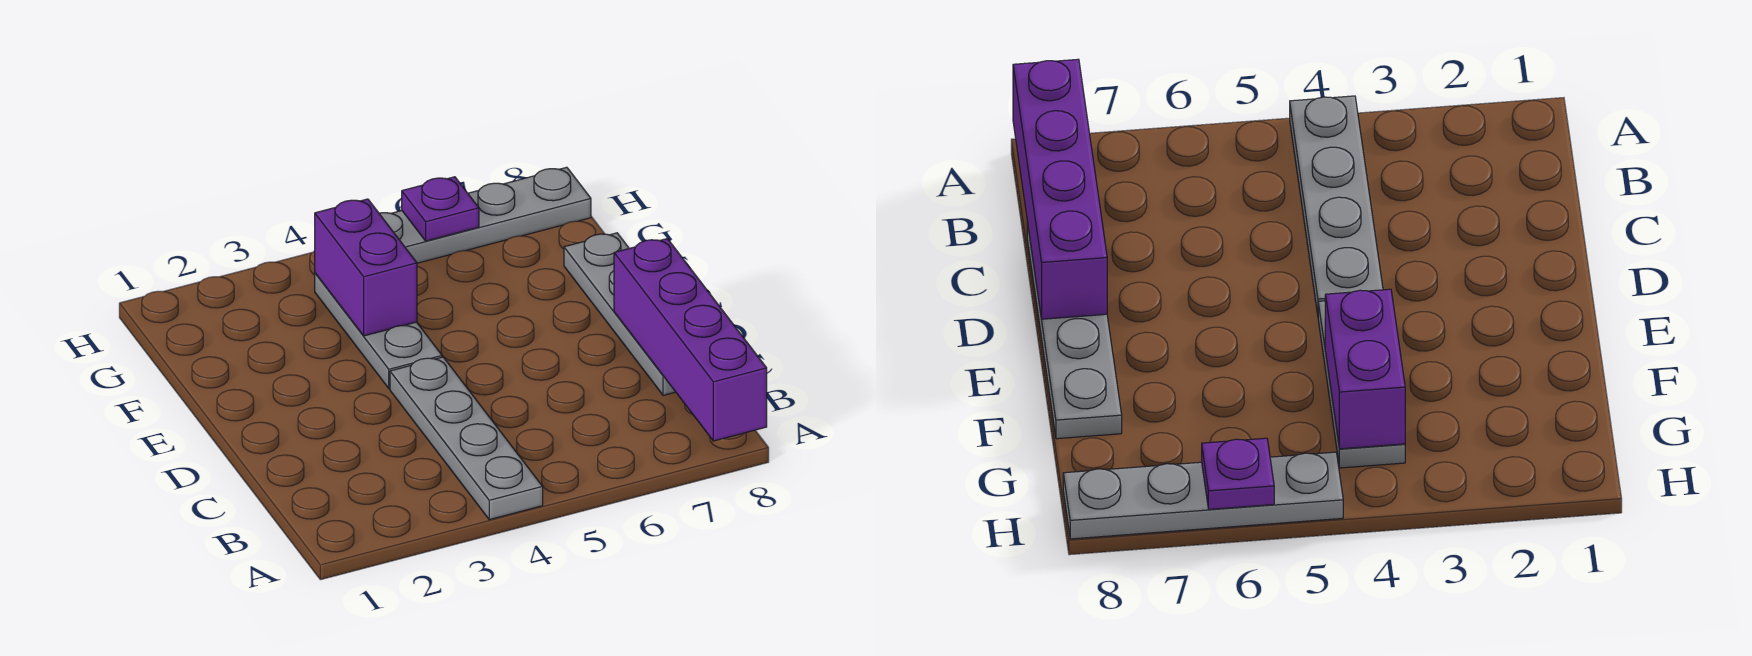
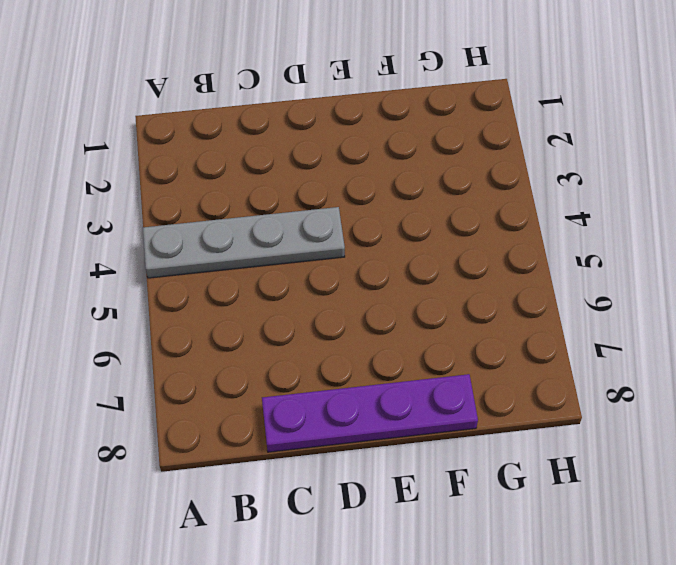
purple plate C8:F8 level 1 -> grey plate C8:F8 level 1
none -> grey plate E4:G4 level 1
none -> grey plate H5:H8 level 1

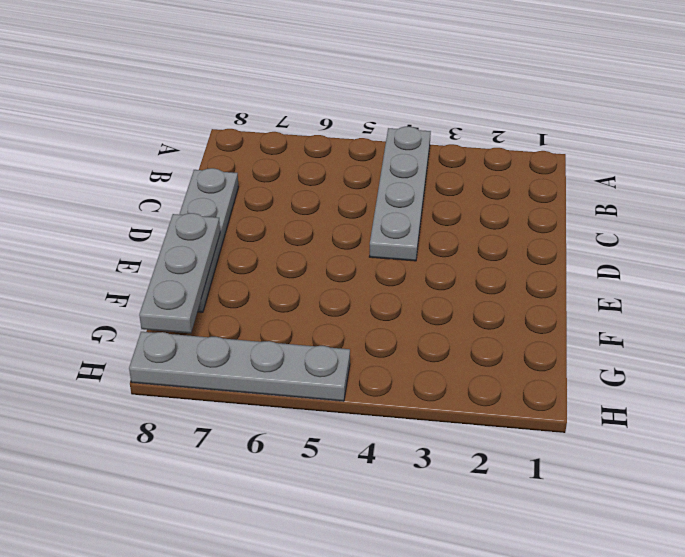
grey plate E8:G8 level 2 -> grey plate E4:G4 level 1
none -> purple brick A8:D8 level 2
none -> purple brick F4:G4 level 2

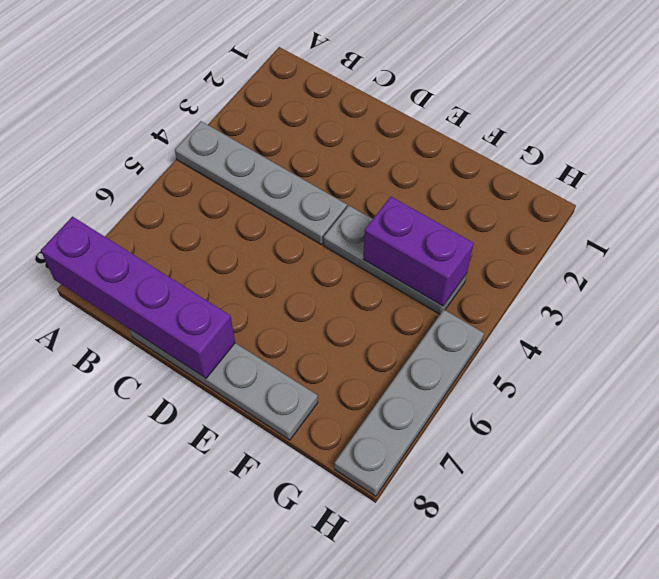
none -> purple plate H6 level 2

